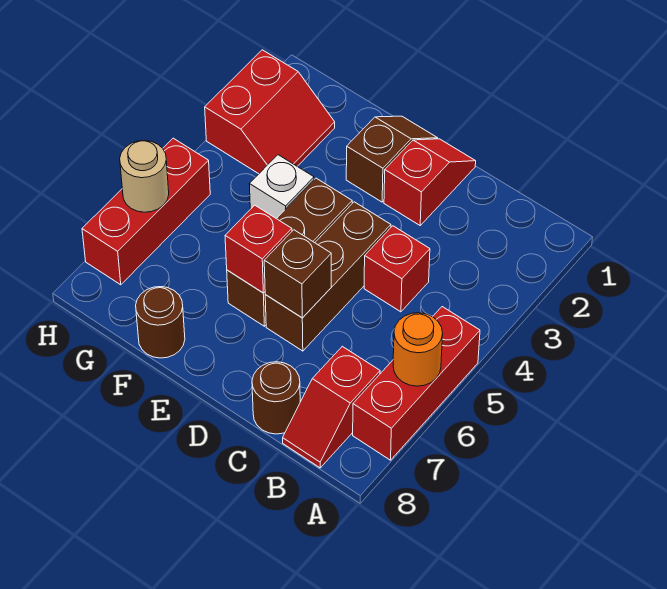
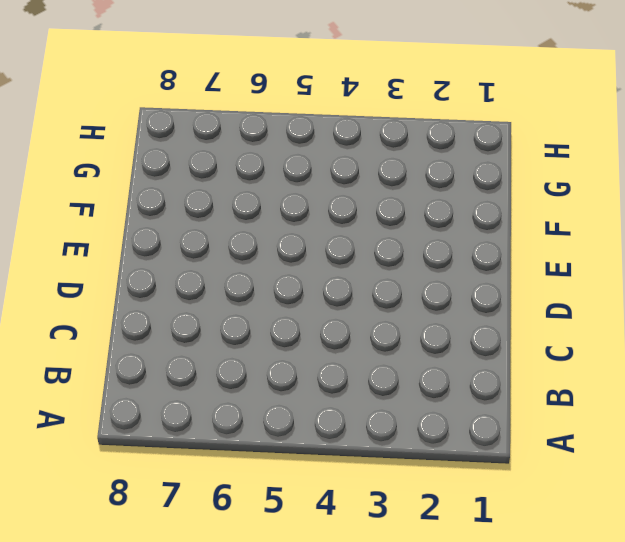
none -> red brick A5:A7 level 1
none -> red slope B7:B8 level 1 top 7
none -> red brick C4 level 1

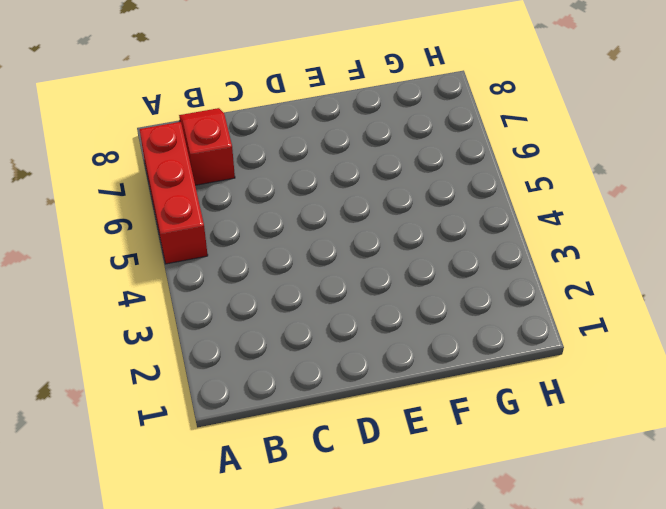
none -> red brick C4 level 1
none -> brown round brick C8 level 1
none -> red slope D1:D2 level 1 top 2

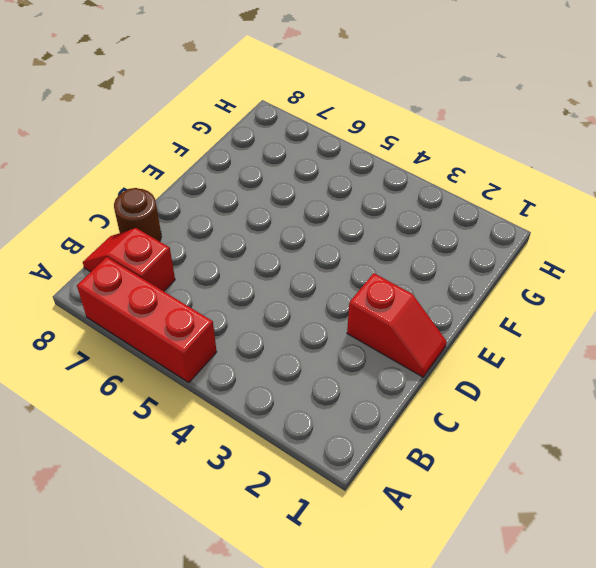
none -> red brick C4 level 1
none -> brown brick D4:D6 level 1
none -> brown slope E1:E2 level 1 top 2

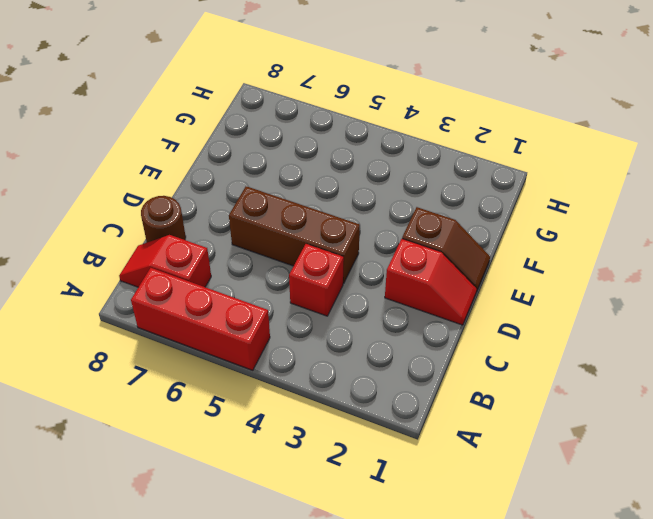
none -> brown brick E4:E6 level 1
none -> white brick F4 level 1
none -> brown round brick F8 level 1

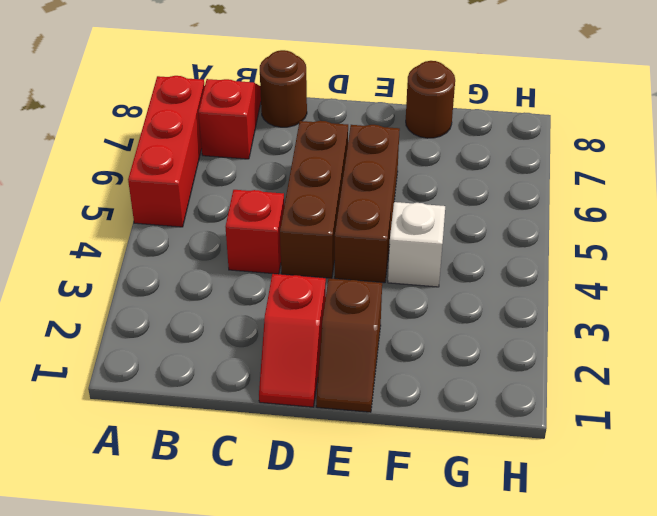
none -> red slope G2:H3 level 1 top H
none -> red brick H5:H7 level 1
none -> orange round brick A6 level 2

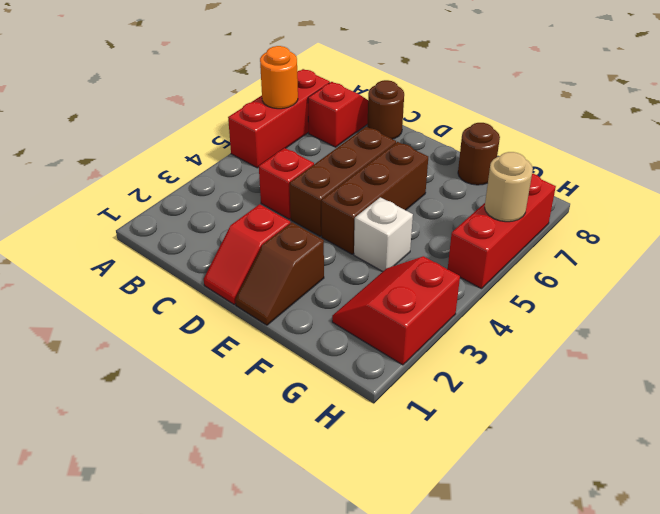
none -> brown brick D6 level 2
none -> red brick E6 level 2

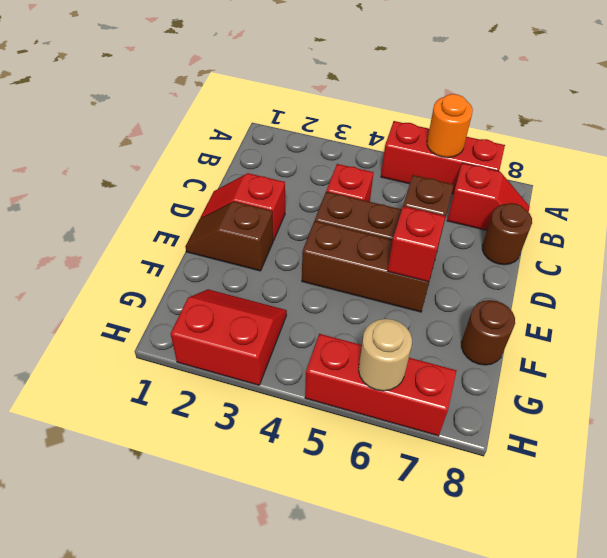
none -> white brick F4 level 1

